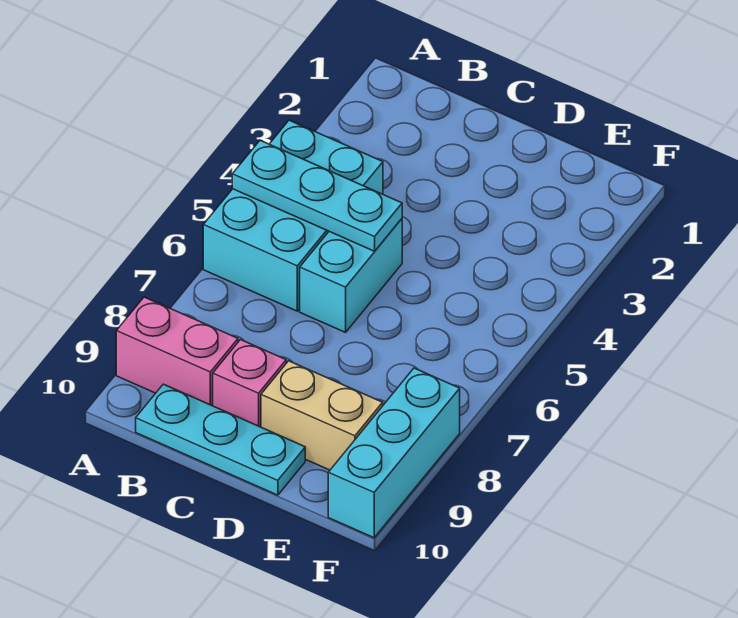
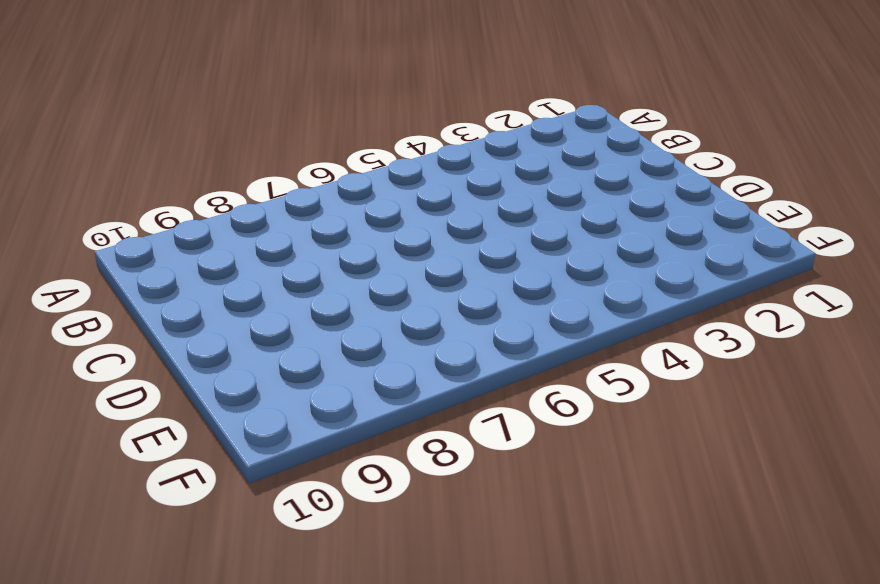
none -> cyan brick A4:B6 level 1
none -> pink brick A9:B9 level 1

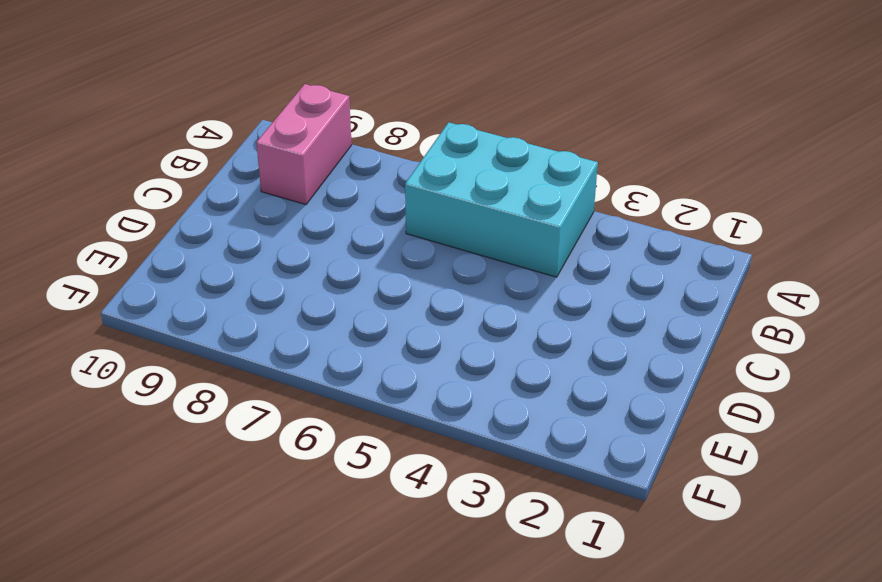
none -> cyan plate B10:D10 level 1
none -> cyan brick C5:C6 level 1

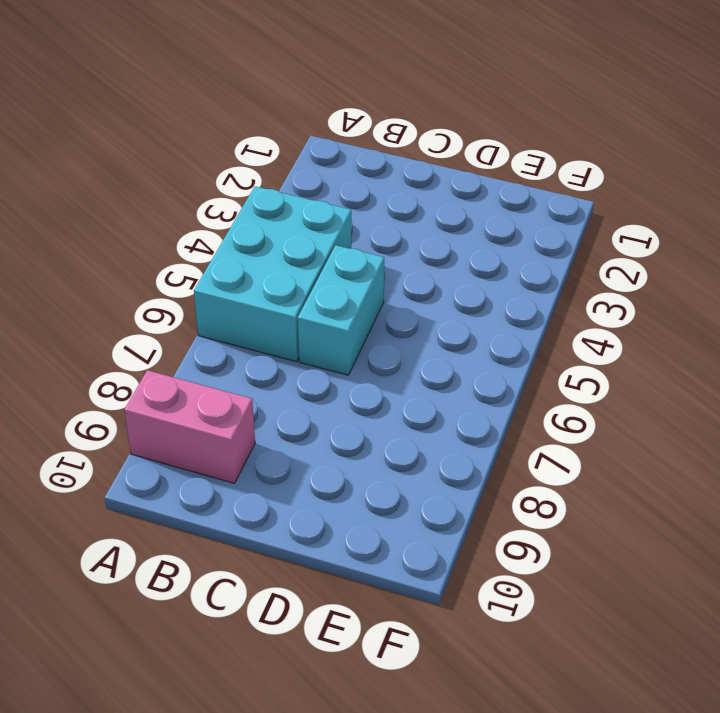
none -> cyan plate B10:D10 level 1
none -> pink brick C9 level 1

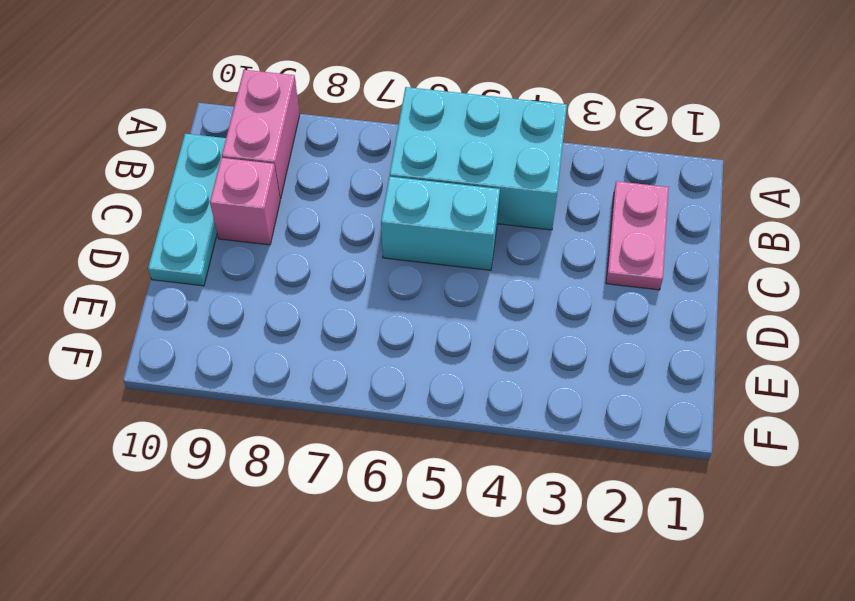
pink plate B2:C2 level 1 -> none
none -> tan brick D9:E9 level 1
none -> cyan brick F8:F10 level 1

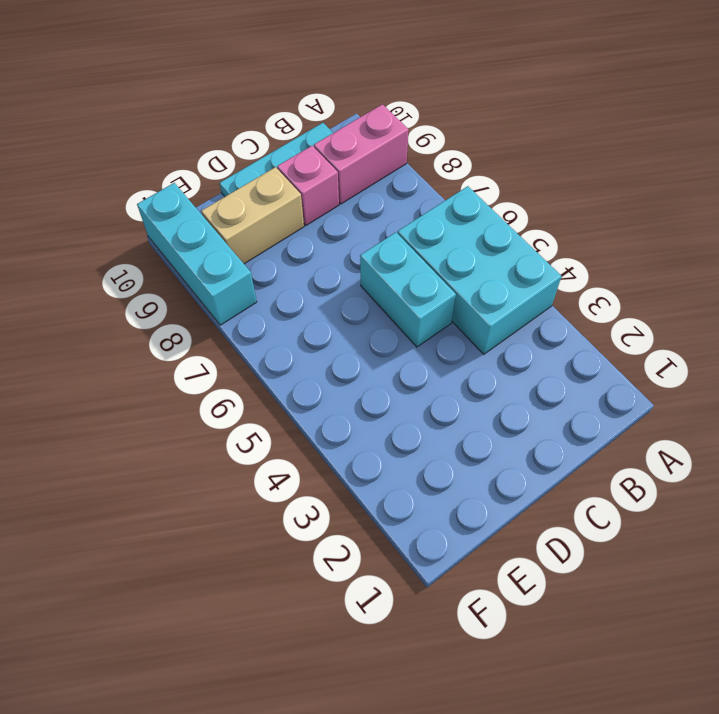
none -> cyan plate A5:C5 level 2

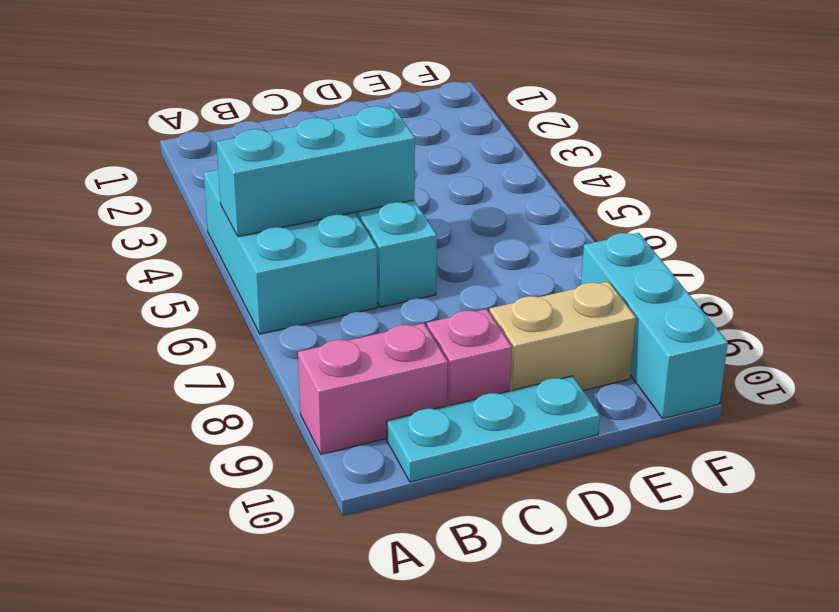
cyan brick A5:C5 level 2 -> cyan plate A5:C5 level 2

